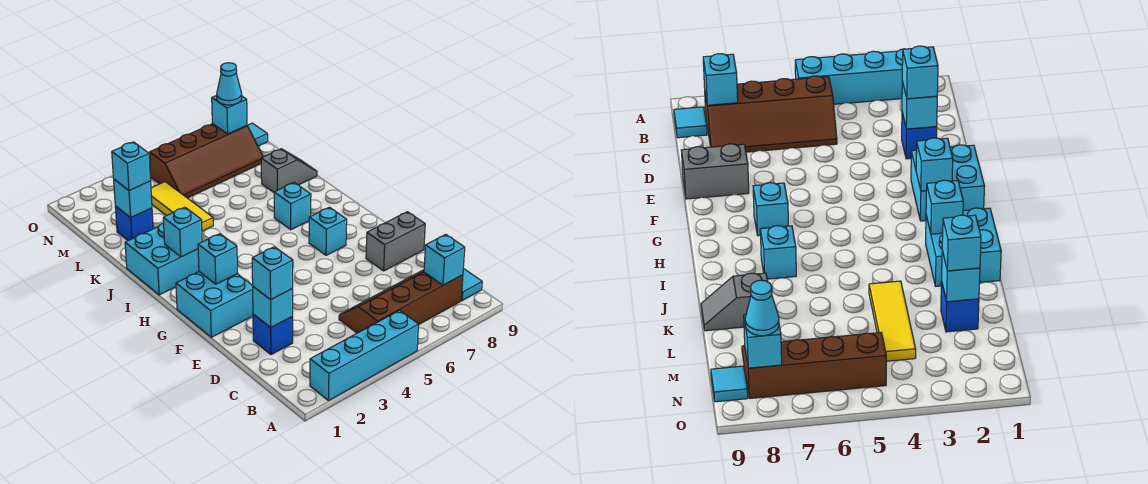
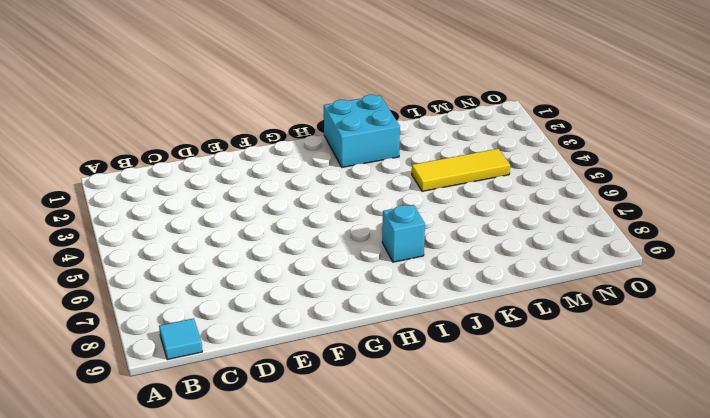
none -> cyan brick A2:A5 level 1
none -> brown slope B5:C8 level 1 top B
none -> blue brick D2 level 1

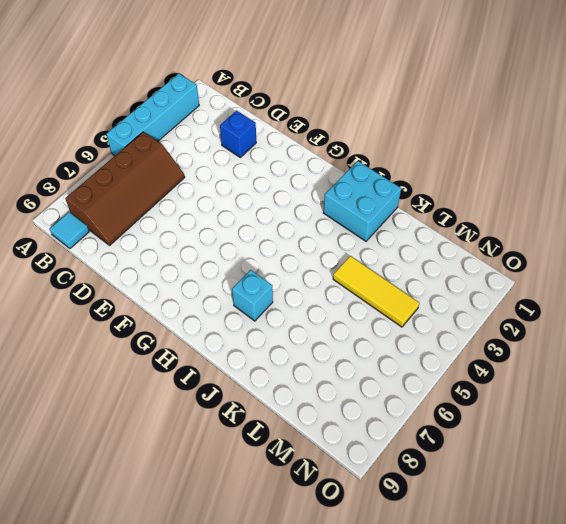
none -> grey brick E8:E9 level 1
none -> cyan brick F1:G2 level 1
none -> cyan brick G7 level 1

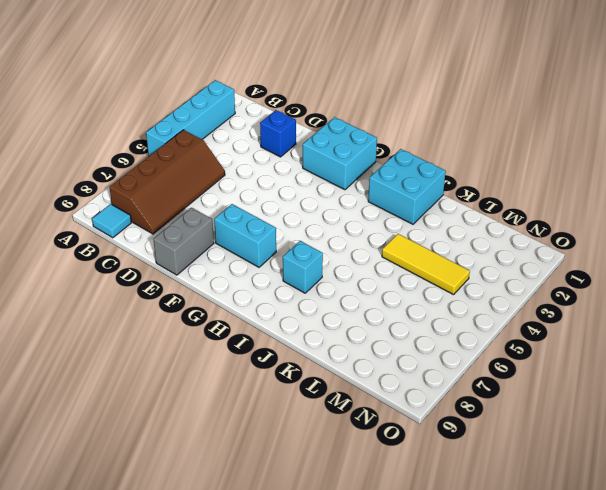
cyan brick F7:G7 level 1 -> cyan brick G7 level 1
none -> grey slope K8:K9 level 1 top 8
none -> blue brick L2 level 1
none -> brown slope M5:N8 level 1 top N

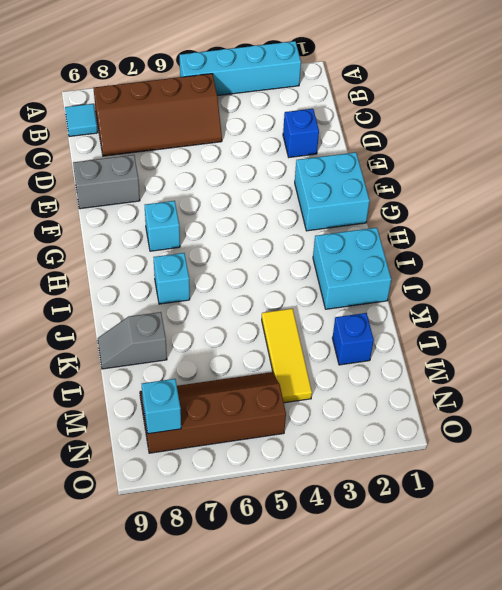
none -> cyan tile N9 level 1
none -> cyan brick B8 level 2
none -> cyan brick D2 level 2

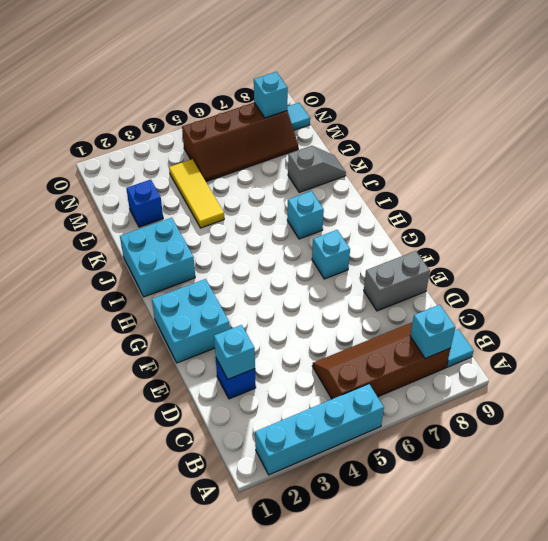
none -> cyan brick G2 level 2
none -> cyan brick I2 level 2
none -> cyan brick L2 level 2

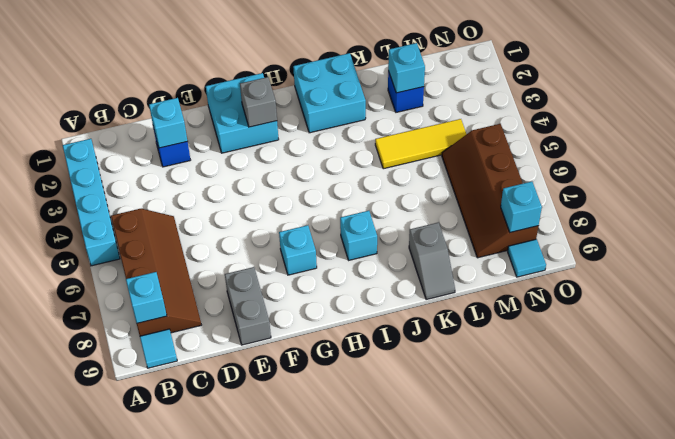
grey brick G2 level 2 -> cyan brick G2 level 2
none -> cyan brick I2 level 2
none -> cyan brick D2 level 3
none -> cyan brick L2 level 3

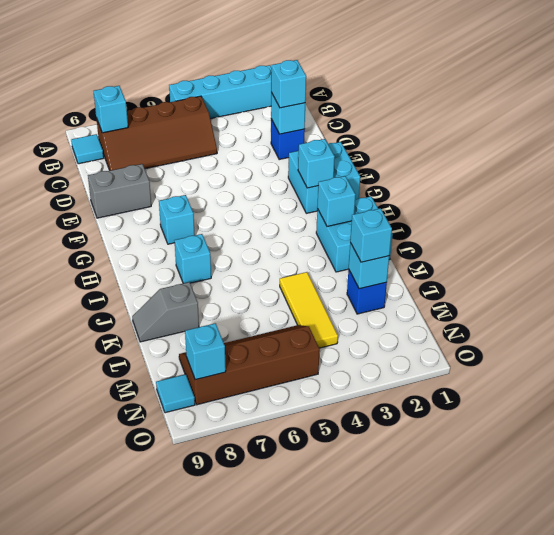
none -> cyan cone N8 level 3

